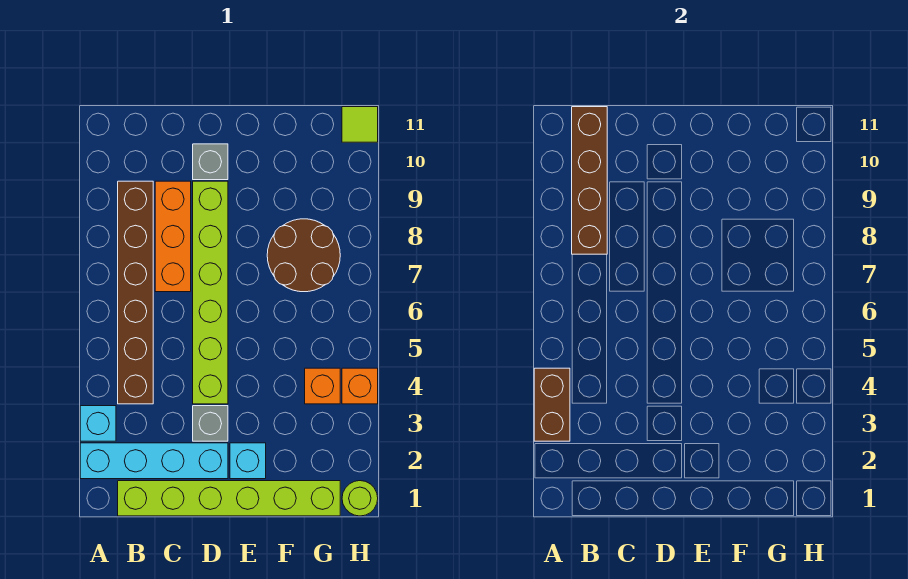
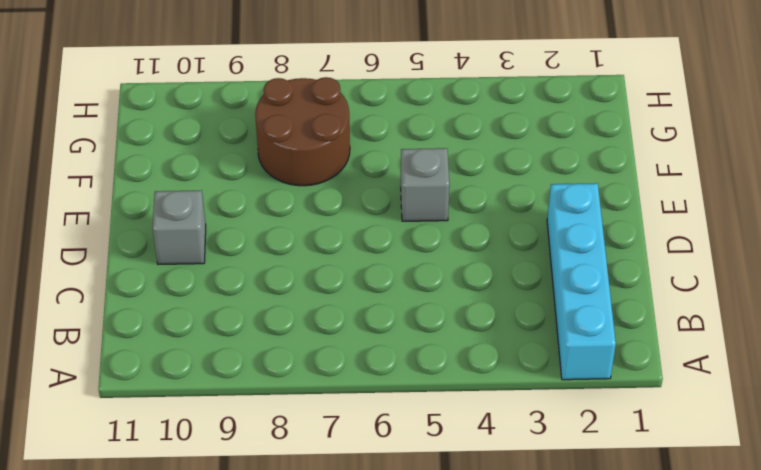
grey brick E5 level 1 -> grey brick D3 level 1
none -> cyan brick A3 level 1
none -> lime brick B1:G1 level 1
none -> brown brick B4:B9 level 1

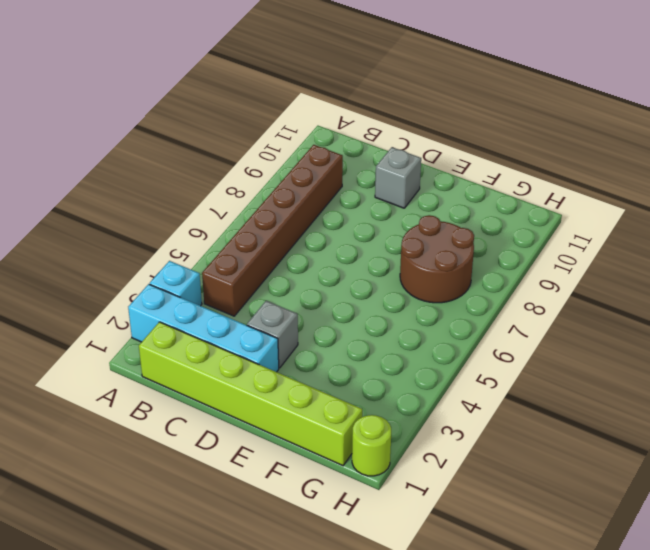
none -> orange brick C7:C9 level 1
none -> lime brick D4:D9 level 1
none -> cyan brick E2 level 1

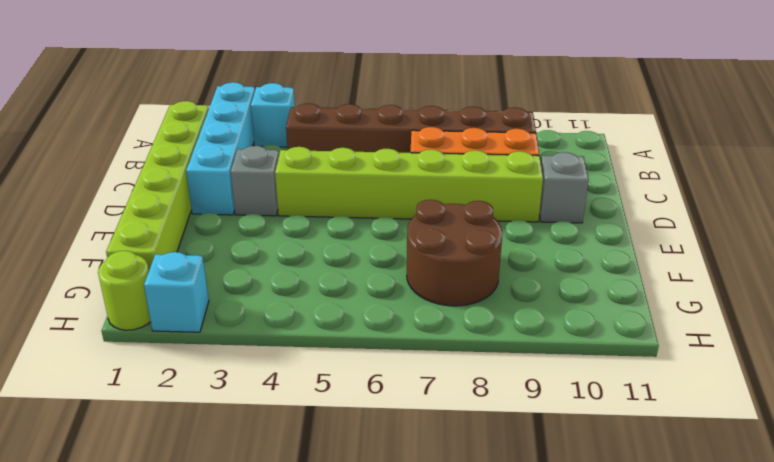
cyan brick H2 level 1 -> cyan brick E2 level 1
none -> orange brick G4 level 1
none -> orange brick H4 level 1
none -> lime tile H11 level 1

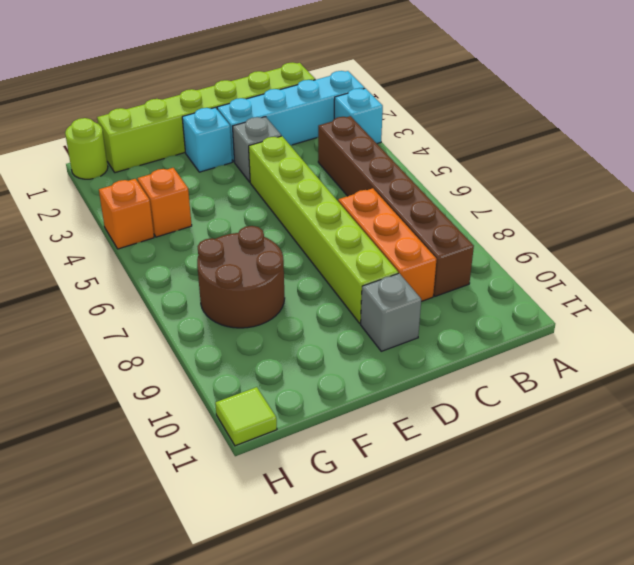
none -> brown brick A3:A4 level 2
none -> brown brick B8:B11 level 2

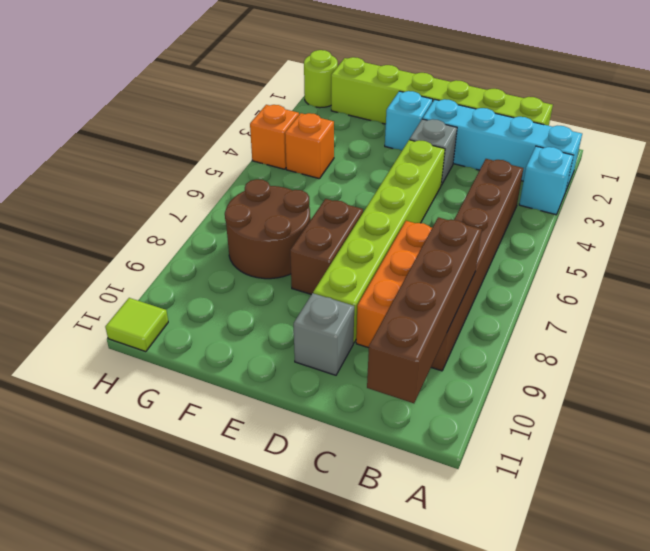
brown brick E7:E8 level 1 -> brown brick A3:A4 level 2

